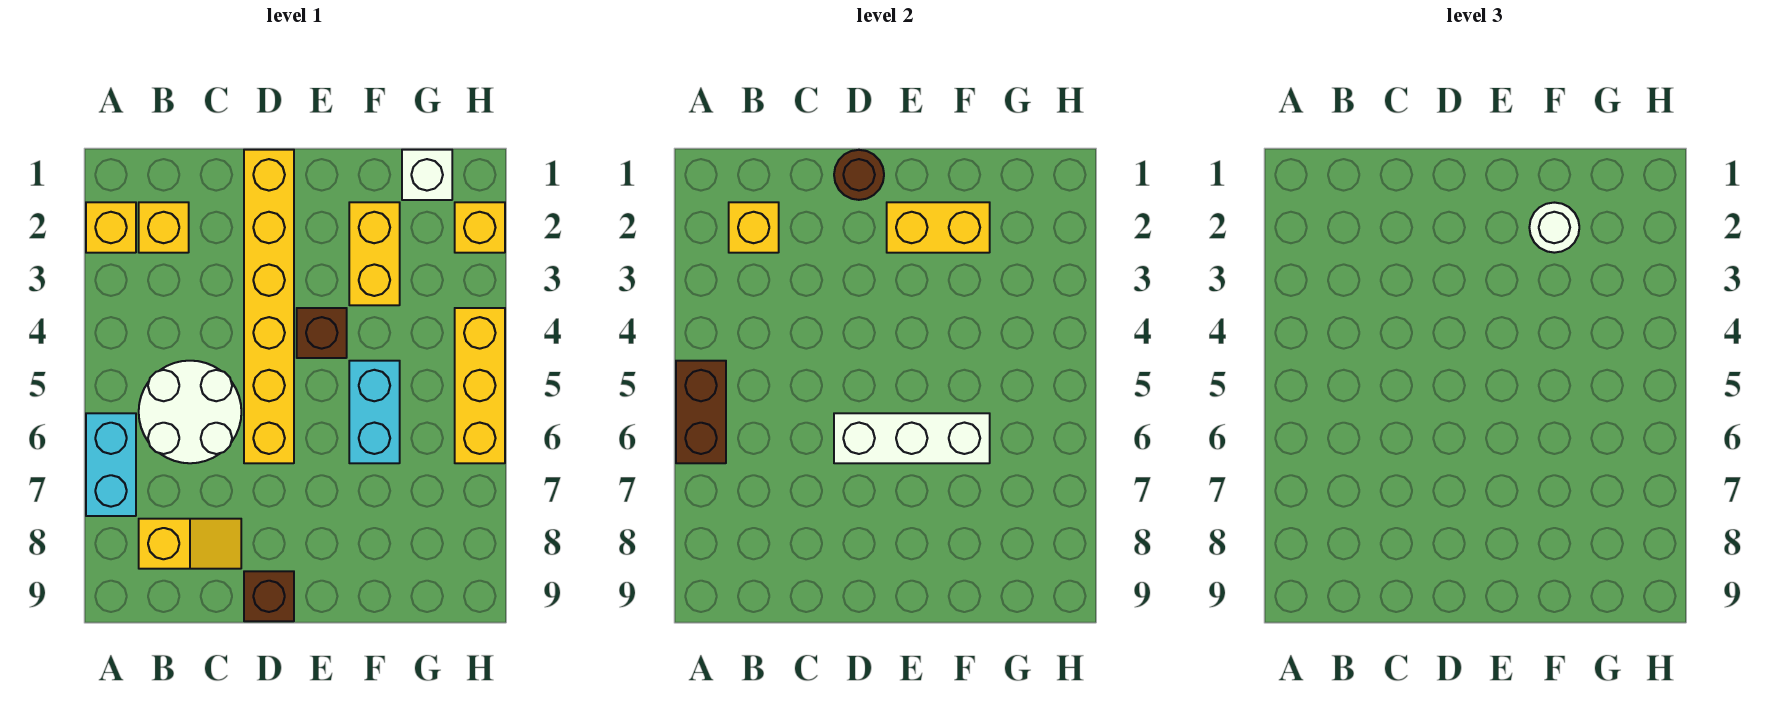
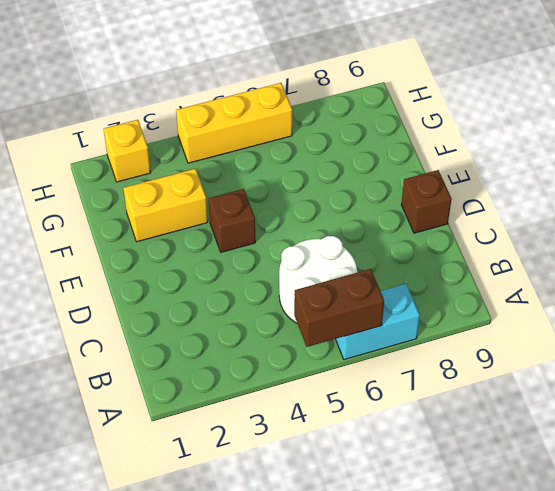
none -> yellow brick A2 level 1
none -> yellow brick B2 level 1
none -> yellow slope B8:C8 level 1 top B

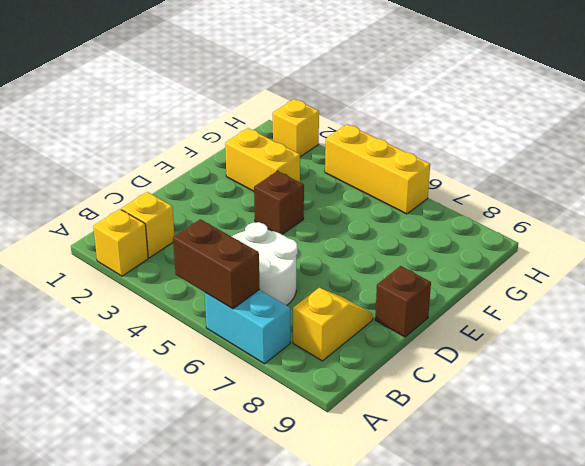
none -> yellow brick D1:D6 level 1
none -> cyan brick F5:F6 level 1
none -> white brick G1 level 1

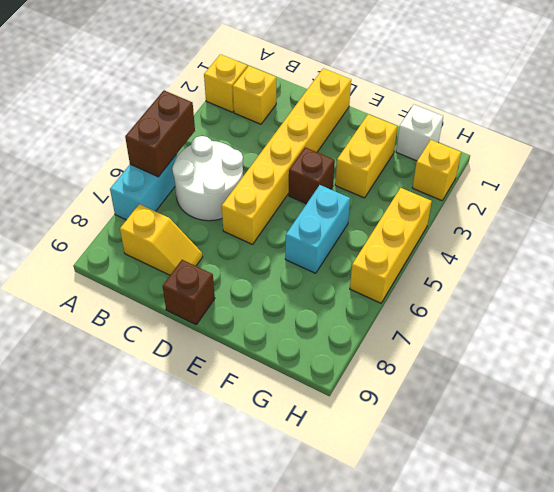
none -> yellow brick B2 level 2
none -> brown round brick D1 level 2
none -> white brick D6:F6 level 2

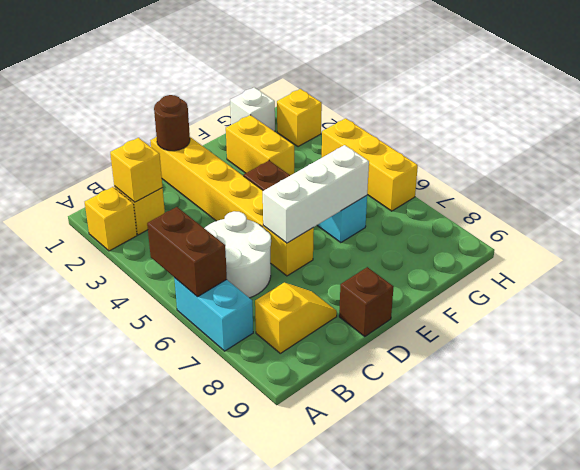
none -> yellow brick E2:F2 level 2
none -> white round brick F2 level 3

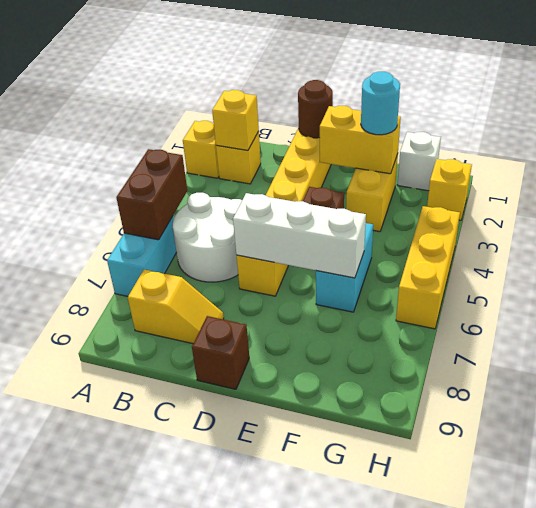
cyan round brick F2 level 3 -> white round brick F2 level 3

